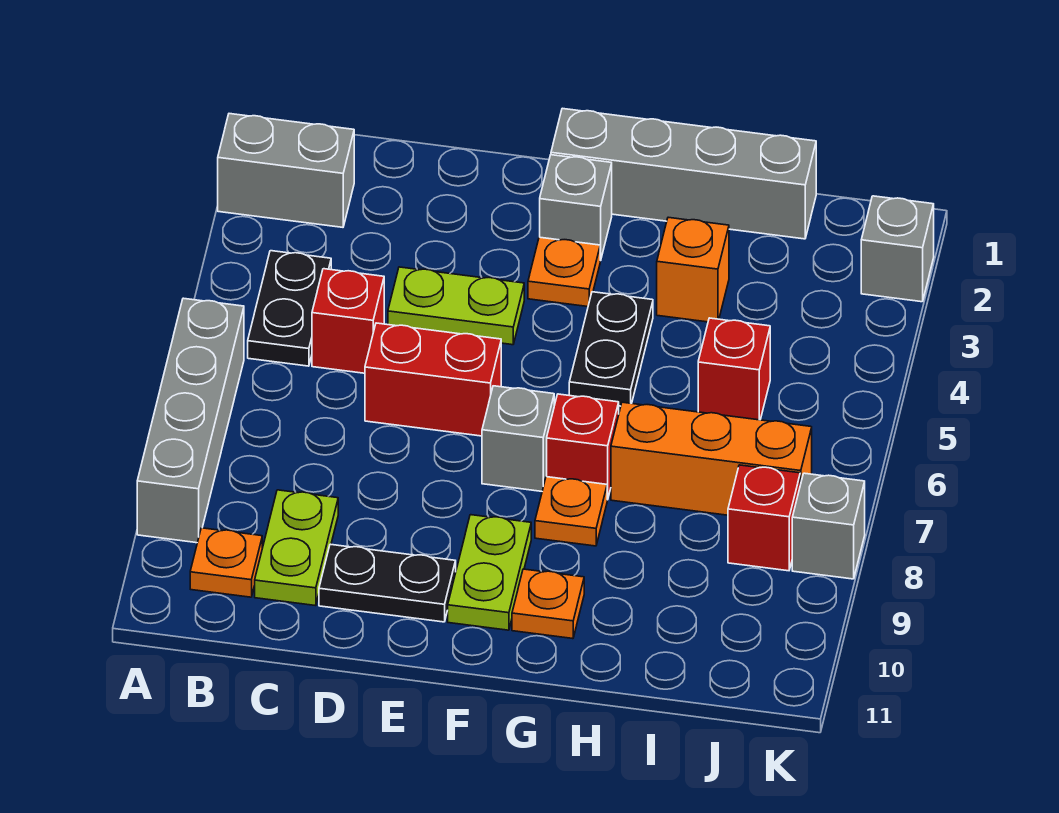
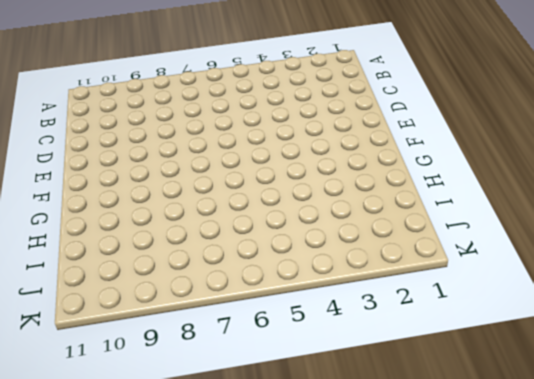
none -> grey brick A2:B2 level 1
none -> grey brick A6:A9 level 1
none -> black plate B4:B5 level 1

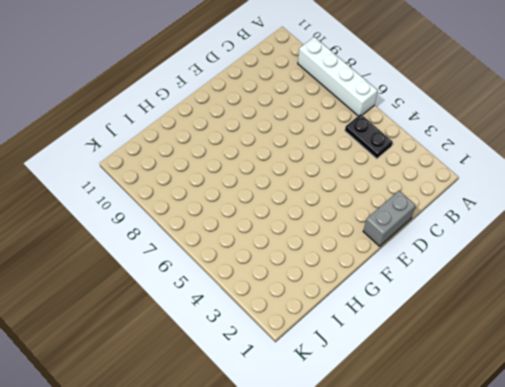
white brick A6:A9 level 1 -> grey brick A6:A9 level 1
grey brick D1:E1 level 1 -> grey brick A2:B2 level 1
none -> orange plate B10 level 1
none -> red brick C5 level 1
none -> lime plate C9:C10 level 1

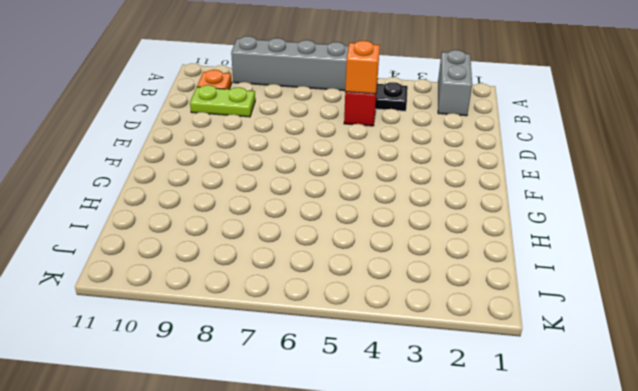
orange brick C5 level 2 -> orange brick H3 level 1
none -> lime plate D4:E4 level 1
none -> red brick D6:E6 level 1
none -> black plate D10:E10 level 1

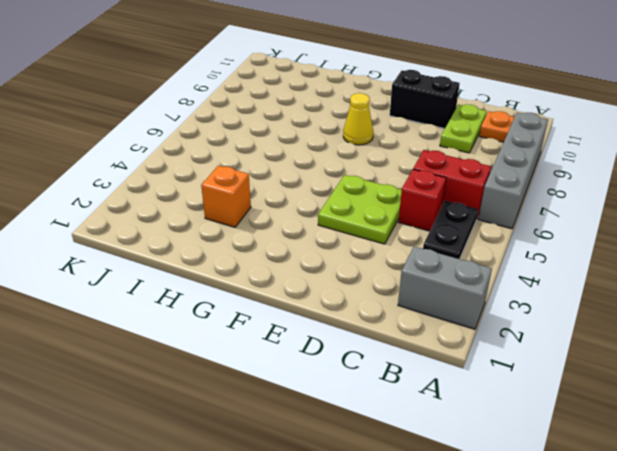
red brick B6:C6 level 1 -> red brick D6:E6 level 1
lime plate D4:E5 level 1 -> lime plate D4:E4 level 1
black brick D10:E10 level 1 -> black plate D10:E10 level 1
yellow cone F8 level 1 -> none
none -> grey brick F1:I1 level 1
none -> grey brick F2 level 1
none -> orange plate F3 level 1

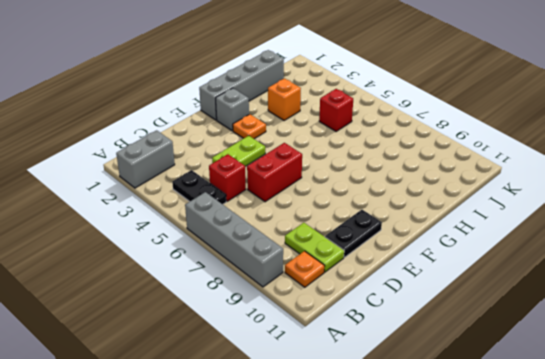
none -> grey brick F7 level 1
none -> lime plate F9:F10 level 1
none -> black plate G4:G5 level 1

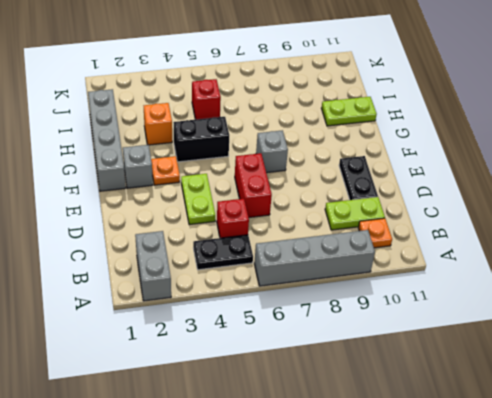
black brick G4:G5 level 1 -> black plate G4:G5 level 1
lime plate H10:H11 level 1 -> lime plate F9:F10 level 1
none -> red brick G7 level 1
none -> orange plate G8 level 1
none -> orange plate G10 level 1

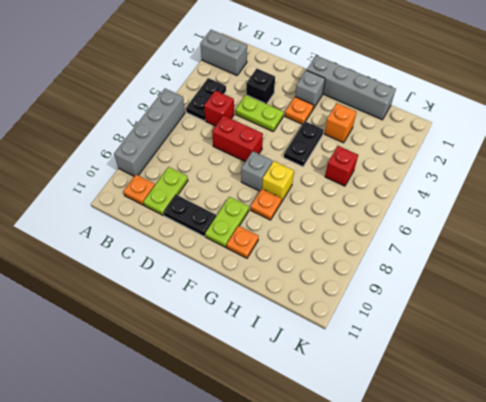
black brick D3 level 1 -> none
yellow brick G7 level 1 -> red brick G7 level 1
none -> orange brick H7:J7 level 1
none -> red brick J8 level 1
none -> grey brick K2 level 1

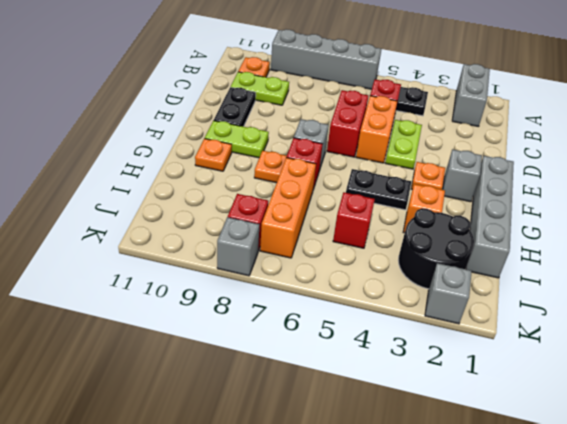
orange brick D5:E5 level 1 -> none
black round brick I2:J3 level 1 -> none

